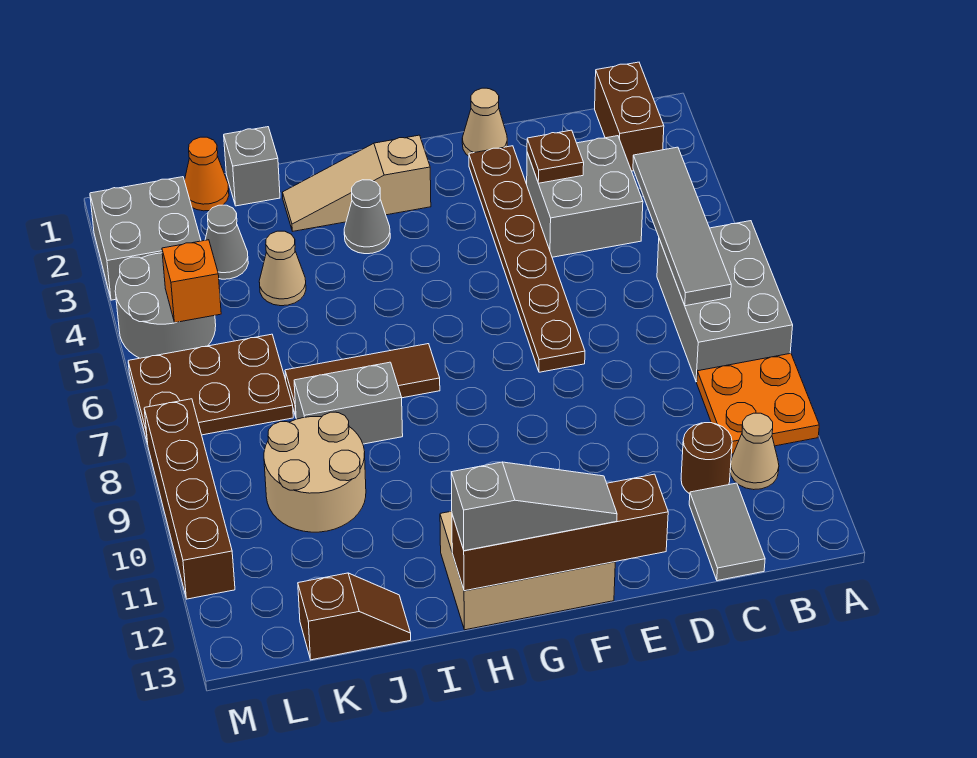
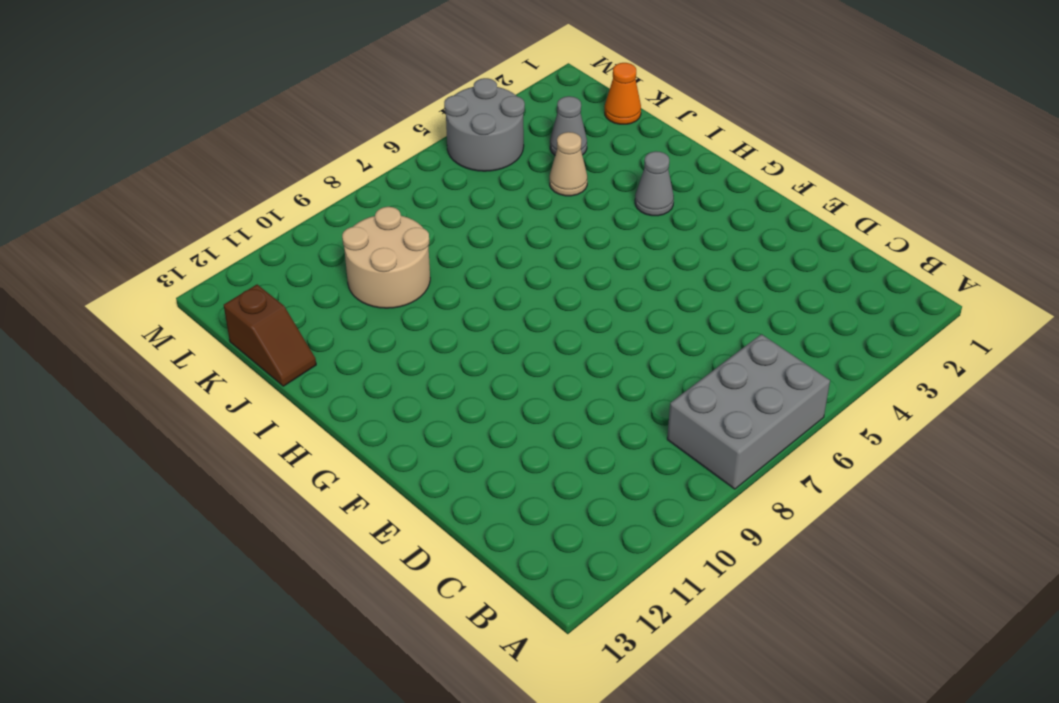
none -> orange plate A9:B10 level 1
none -> brown brick B1:B2 level 1
none -> tan cone B11 level 1

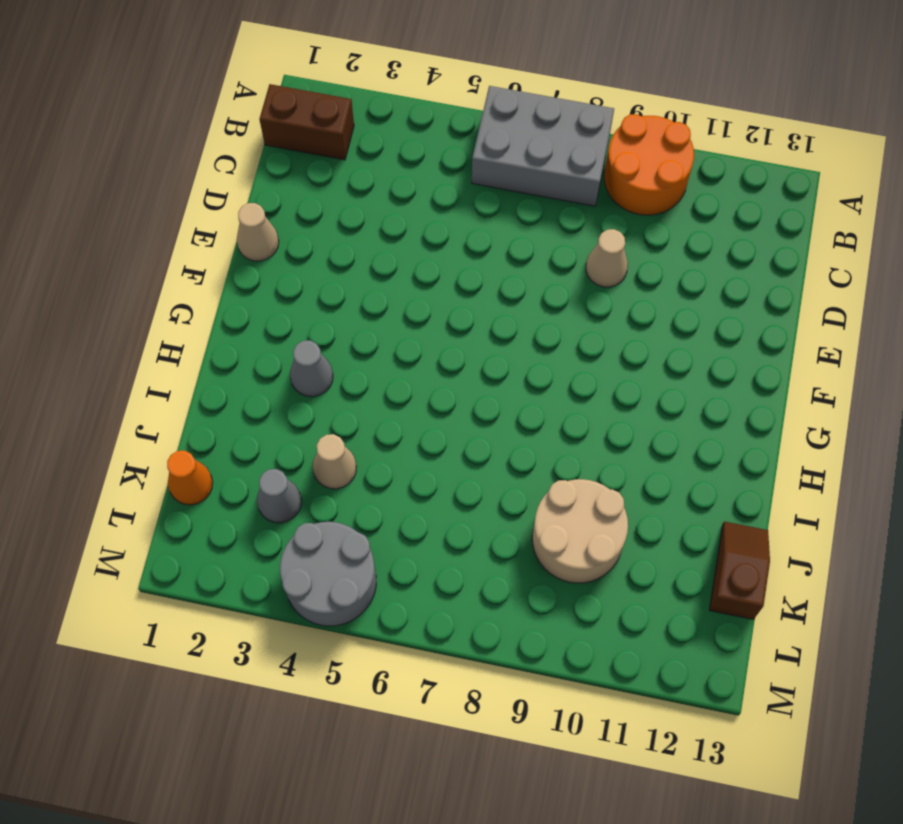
orange round brick A9:B10 level 1 -> orange plate A9:B10 level 1
tan cone D9 level 1 -> tan cone B11 level 1
none -> grey brick C3:D4 level 1
none -> brown round brick C11 level 1
none -> grey tile C12:C13 level 1

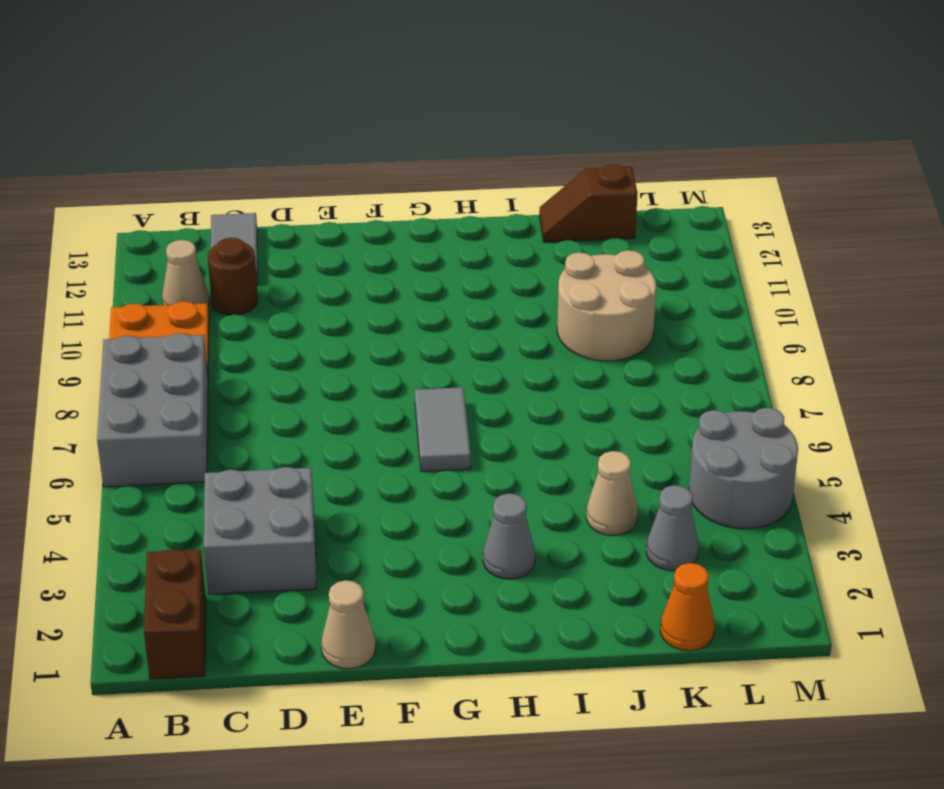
grey tile G6:G7 level 1 -> none
none -> brown plate E2:E7 level 1
none -> tan brick F12:H13 level 1
none -> tan slope G2:I2 level 1 top G

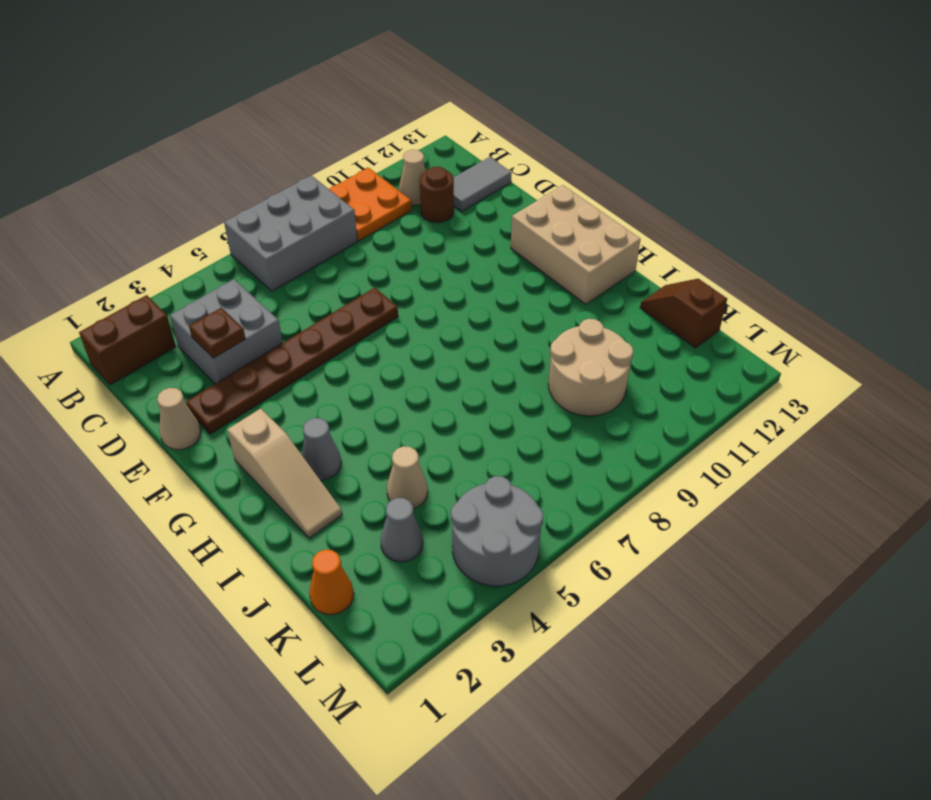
none -> brown tile H7:J7 level 1
none -> grey brick I8:J8 level 1
none -> grey brick J1 level 1

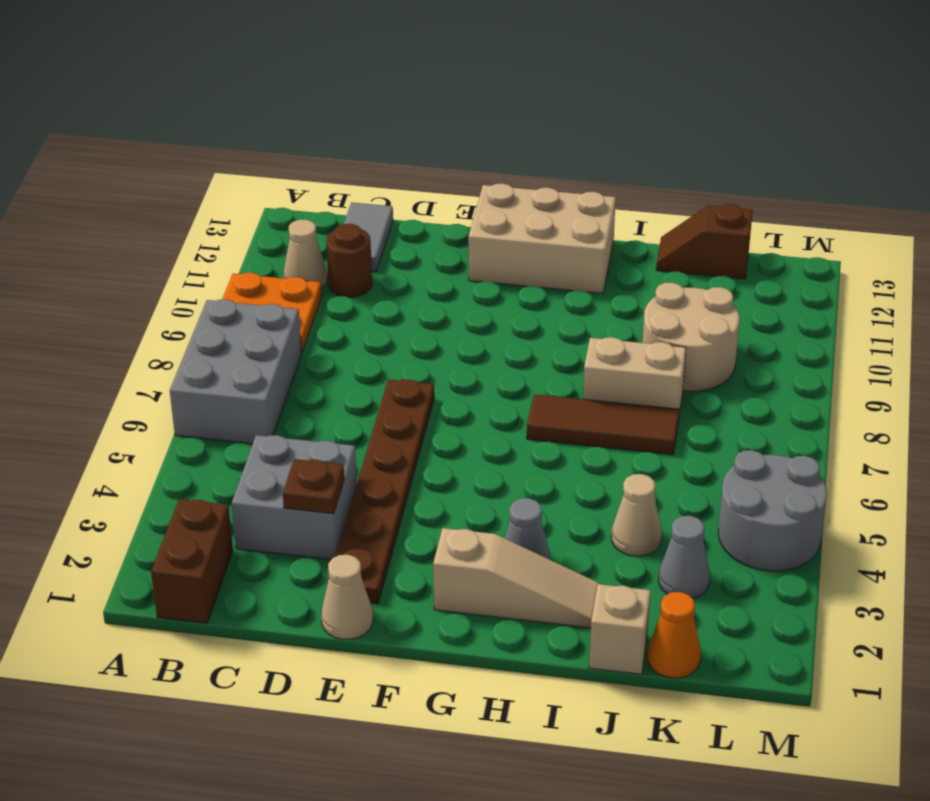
tan brick I8:J8 level 1 -> grey brick I8:J8 level 1
tan brick J1 level 1 -> grey brick J1 level 1
none -> brown plate K6:M7 level 1
none -> grey brick L2:M3 level 1
none -> brown brick M8:M11 level 1

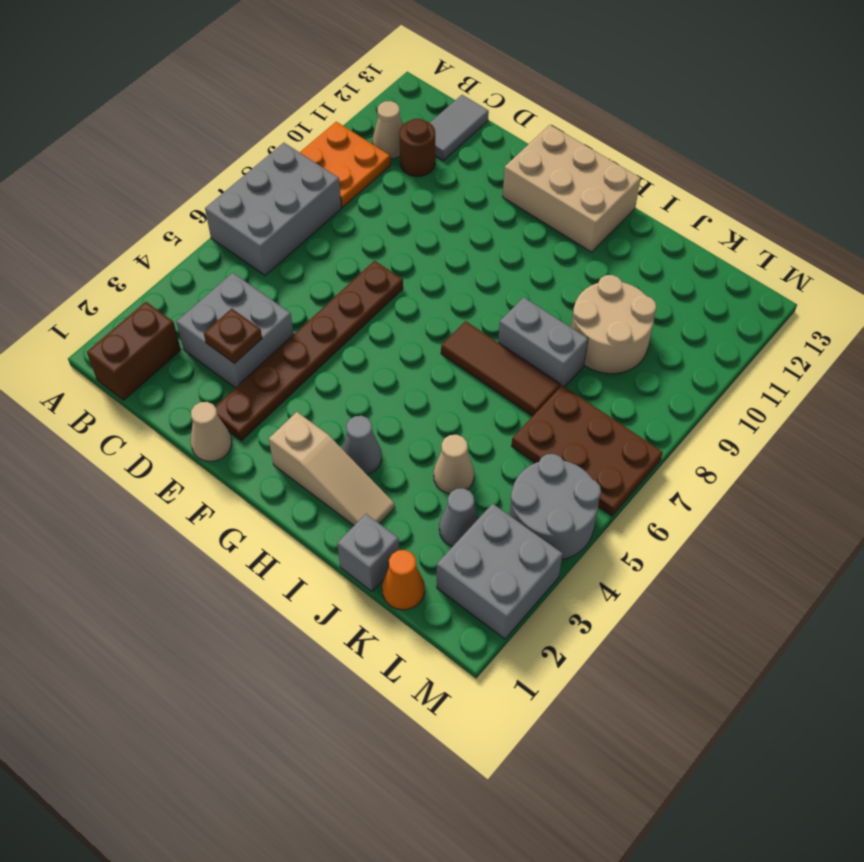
none -> brown slope J13:K13 level 1 top K
none -> brown brick M8:M11 level 1
none -> grey tile B4:B7 level 2

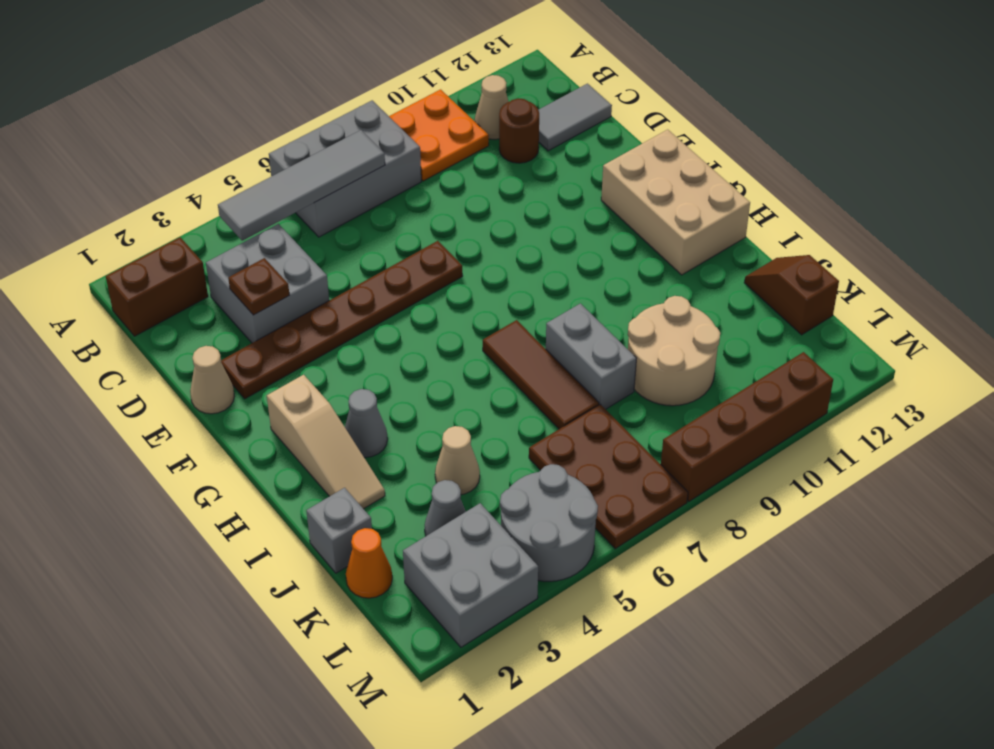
none -> brown brick E13:H13 level 2
none -> orange brick L5 level 2
none -> grey slope F13:H13 level 3 top H

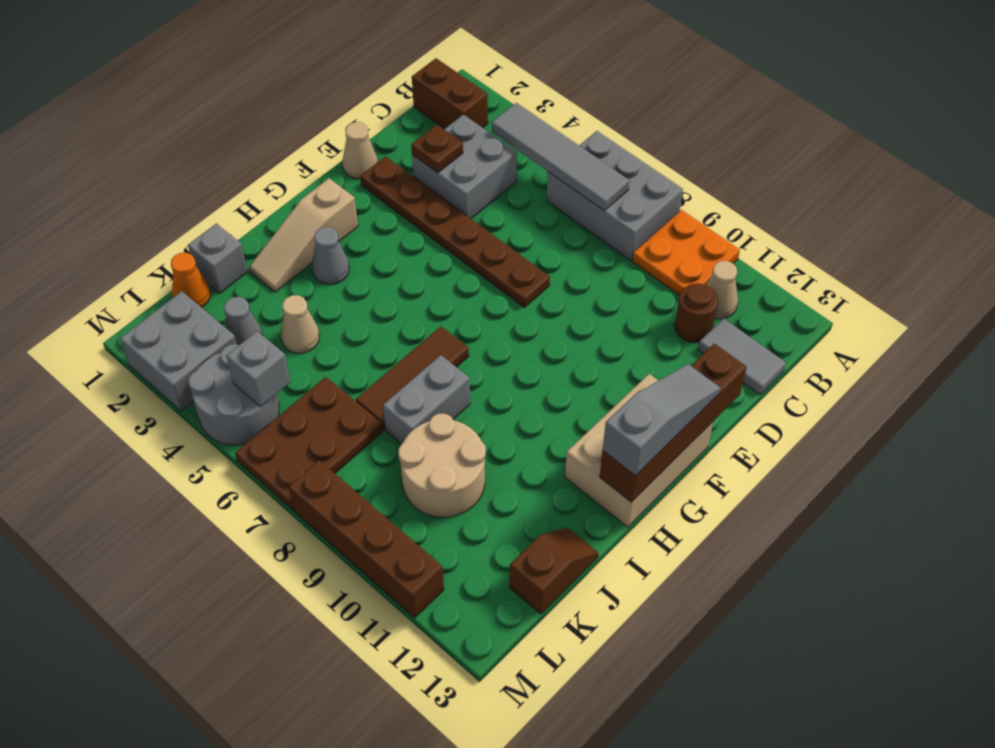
grey brick L5 level 2 -> orange brick L5 level 2

